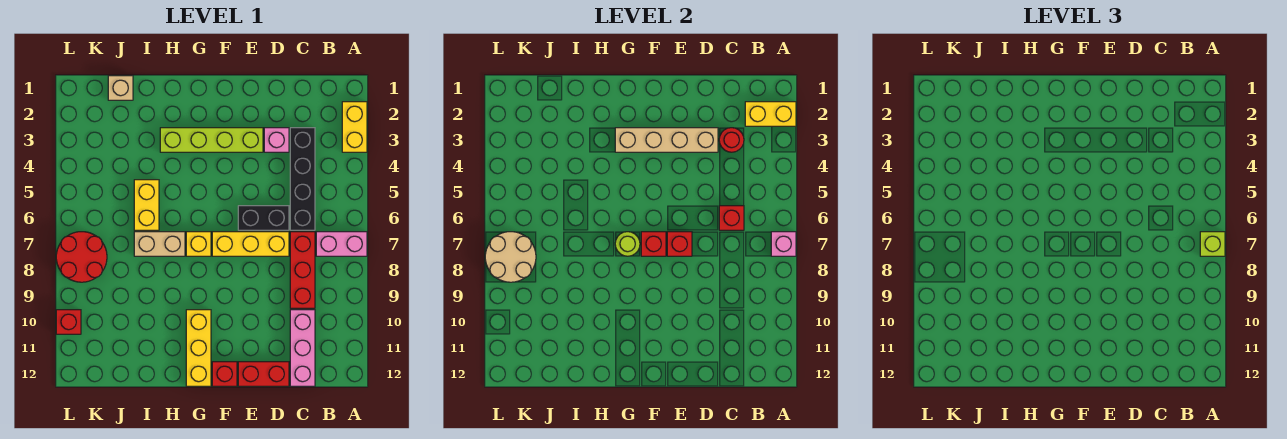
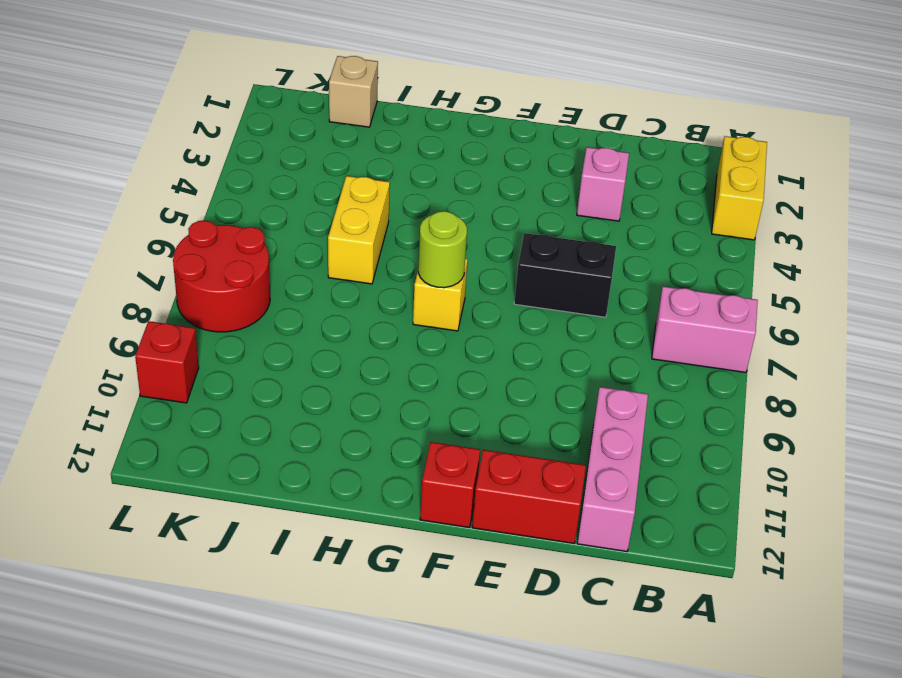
none -> black brick C3:C6 level 1
none -> red brick C7:C9 level 1
none -> yellow brick D7:F7 level 1

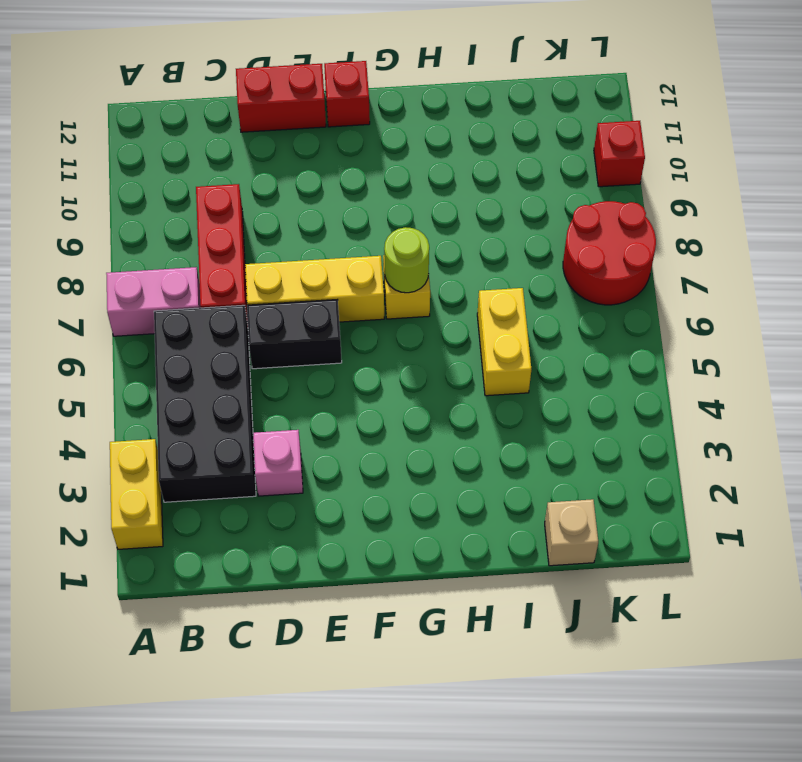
black brick B3:C6 level 1 -> black brick C3:C6 level 1
none -> pink brick C10:C12 level 1
none -> lime brick E3:H3 level 1
none -> yellow brick G10:G12 level 1

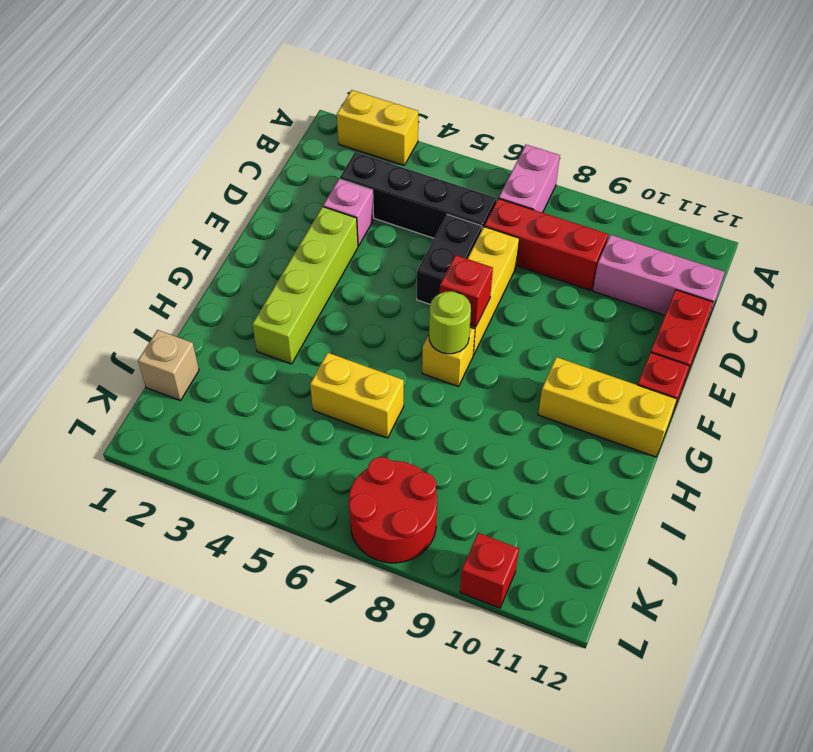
none -> tan brick H7:I7 level 1
none -> yellow brick A2:B2 level 2
none -> pink brick A7 level 2

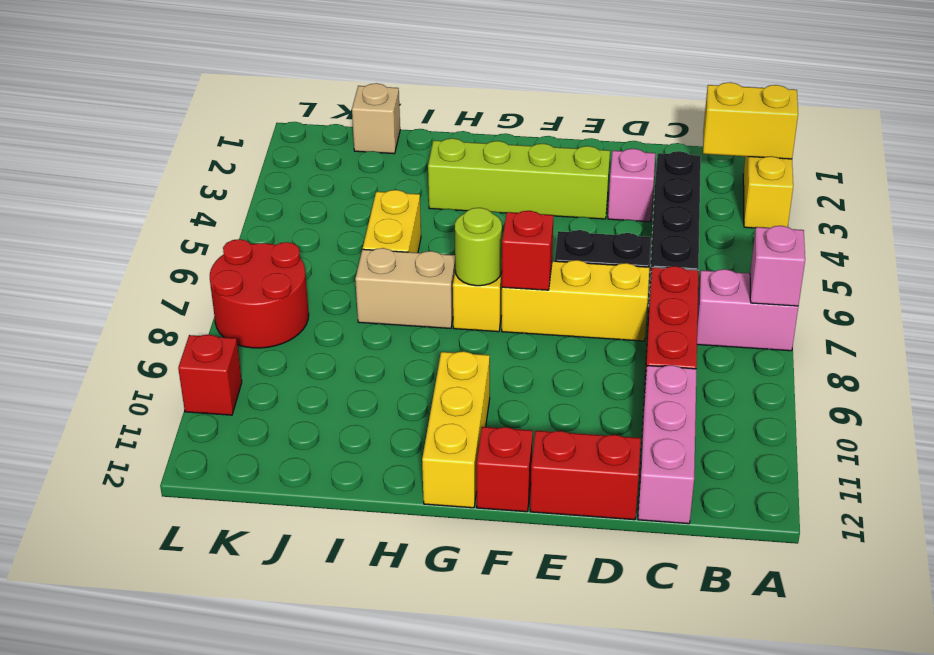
none -> red round brick C3 level 2
none -> red brick C6 level 2
none -> tan brick D3:G3 level 2

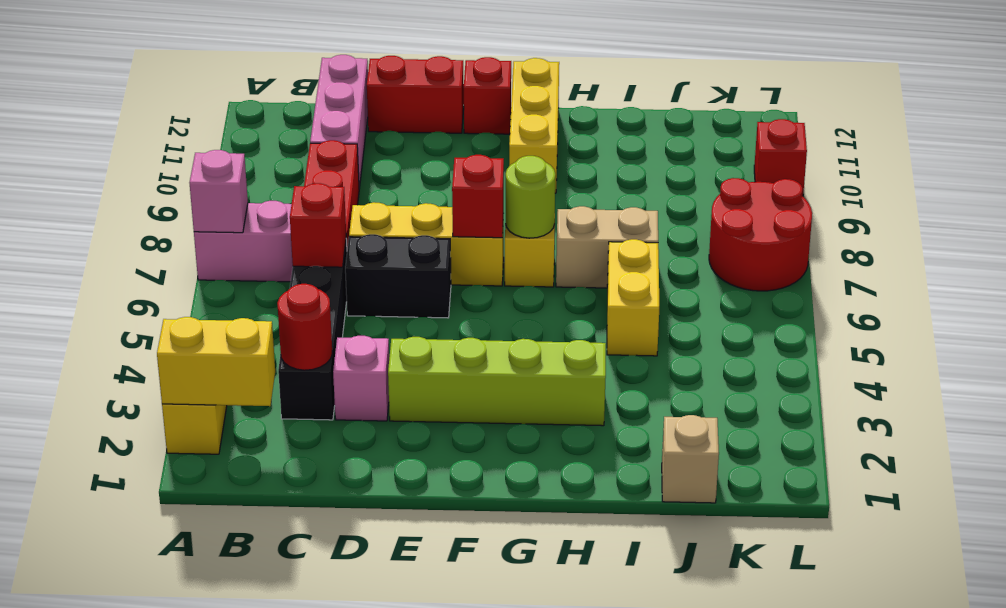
none -> tan brick D3:G3 level 2
none -> red brick E7 level 2
none -> tan round brick K7:L8 level 2

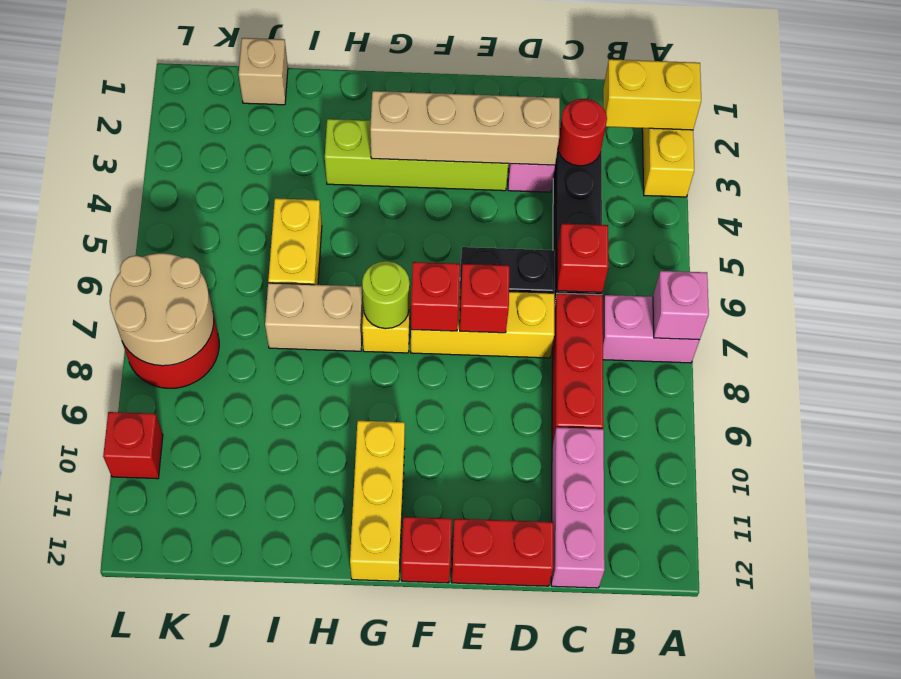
none -> lime brick A7 level 3

